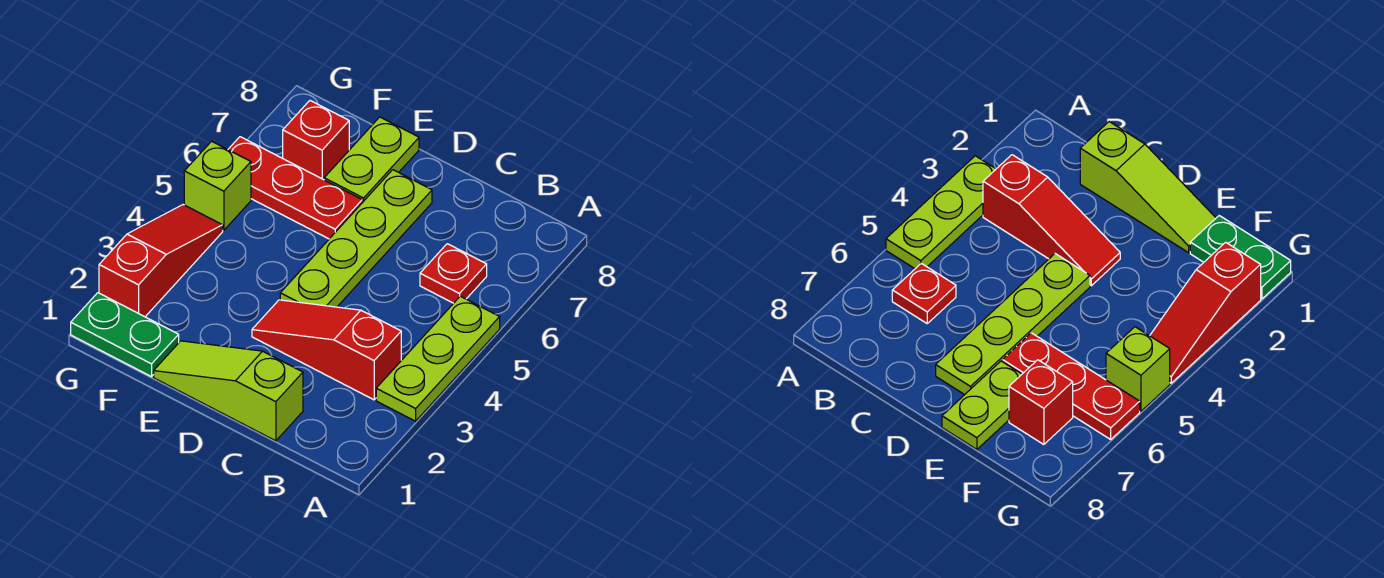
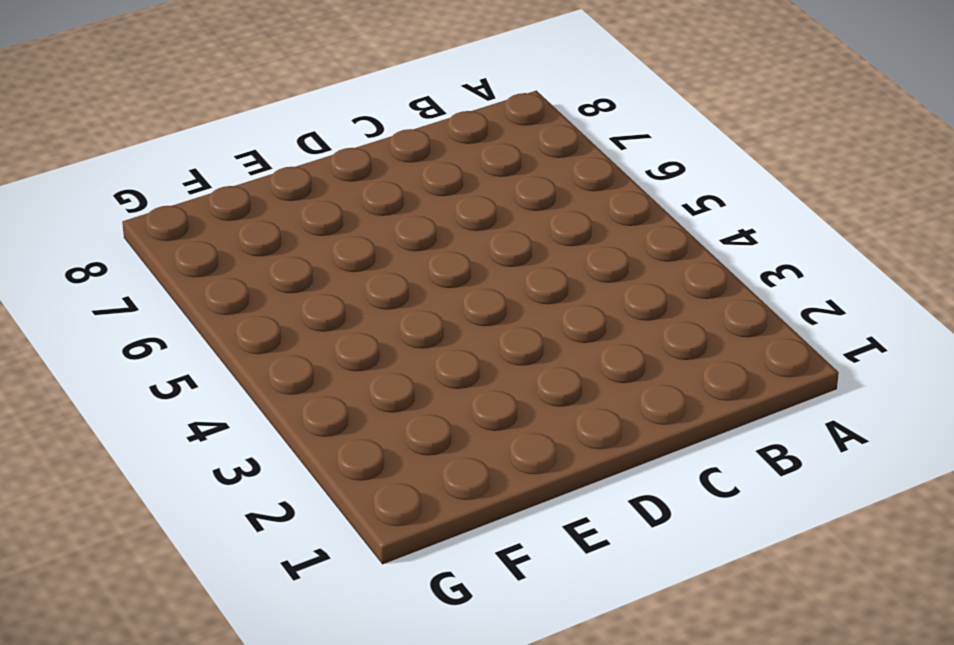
none -> lime plate A3:A5 level 1
none -> red slope B3:D3 level 1 top B

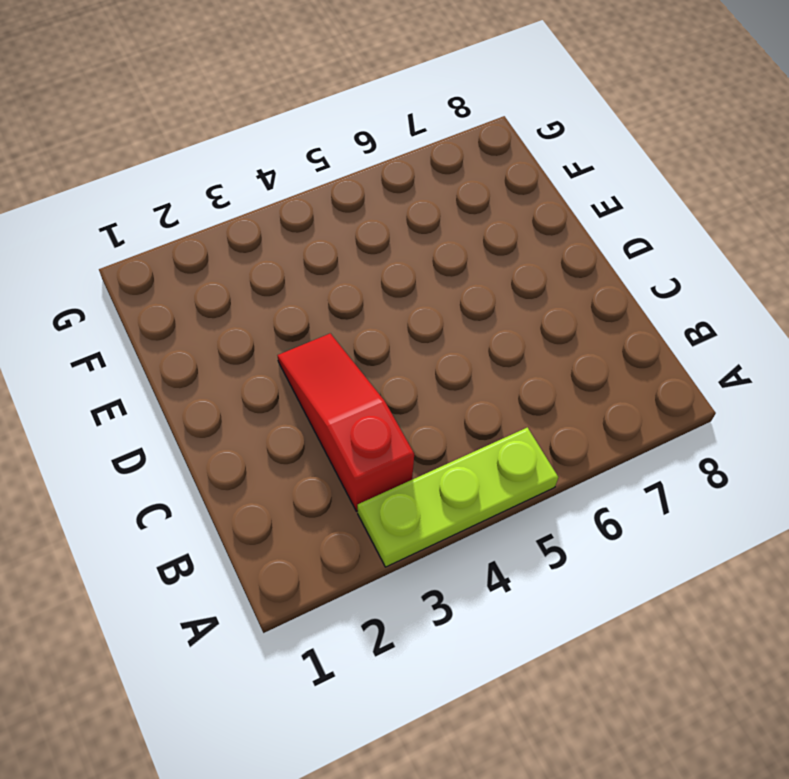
none -> red plate B6 level 1
none -> lime slope C1:E1 level 1 top C

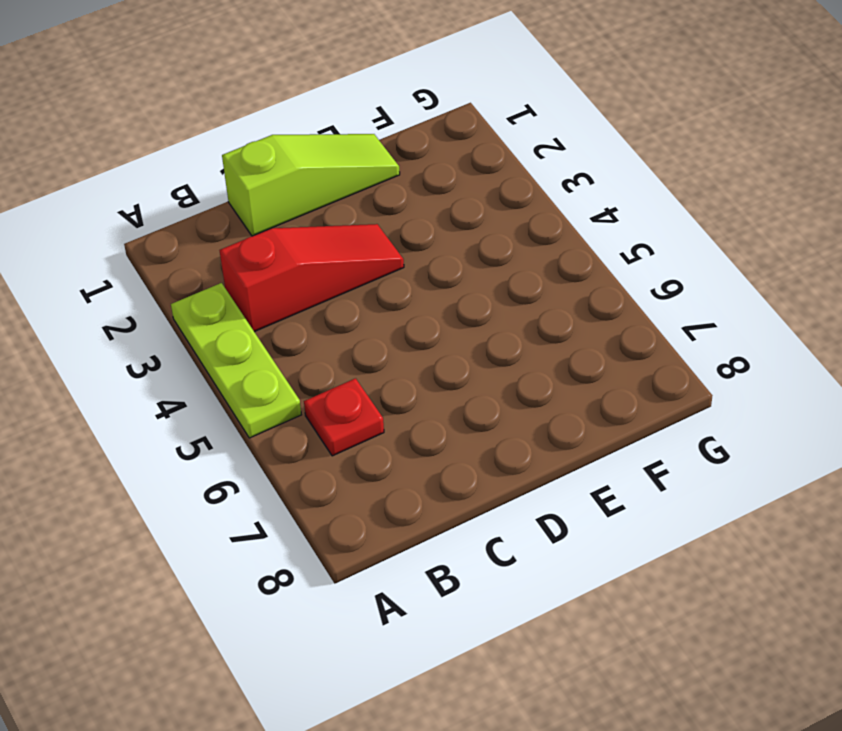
none -> lime plate D4:D7 level 1
none -> red plate E6:G6 level 1

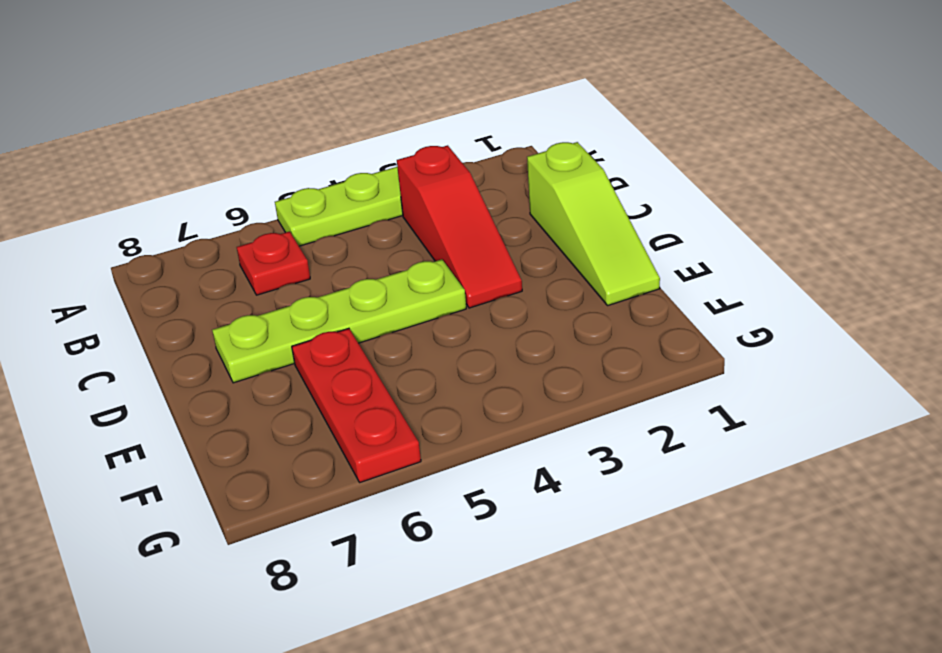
none -> lime plate E7:E8 level 1
none -> green plate F1:G1 level 1

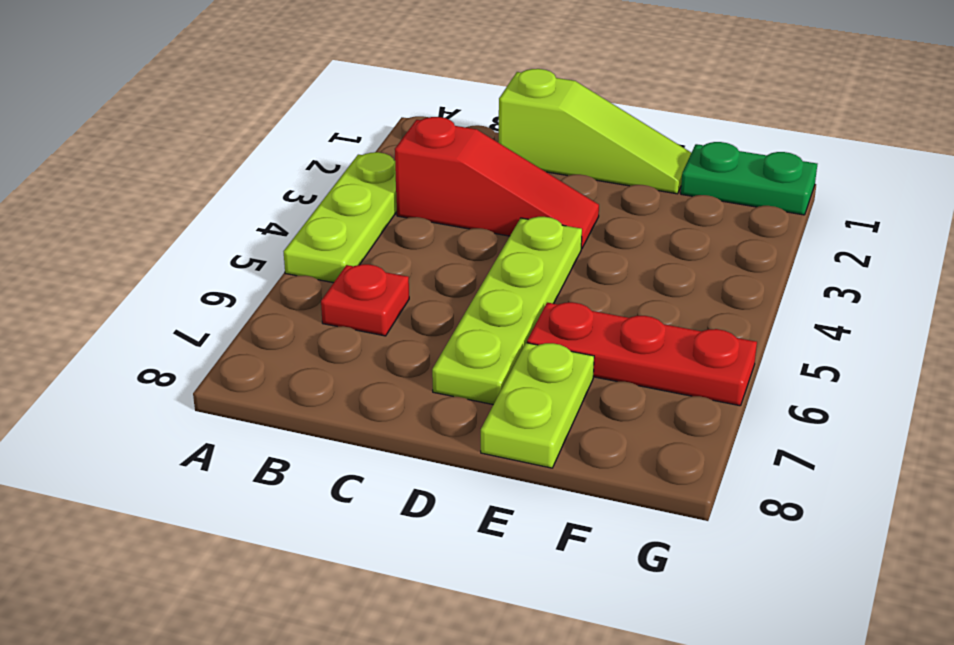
none -> red brick F7 level 1
none -> red slope G2:G4 level 1 top 2

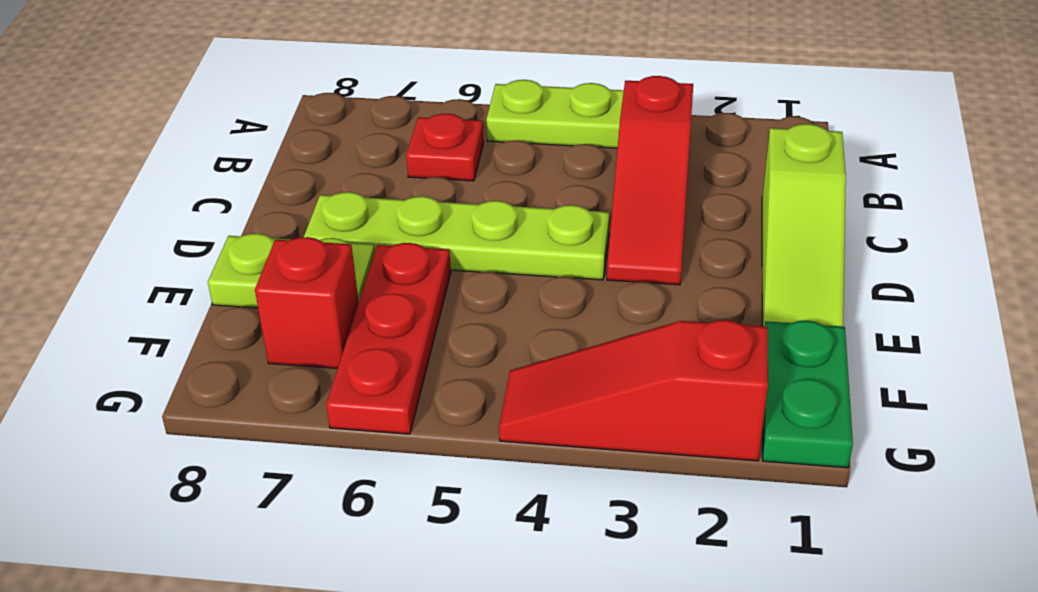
none -> lime brick G5 level 1

